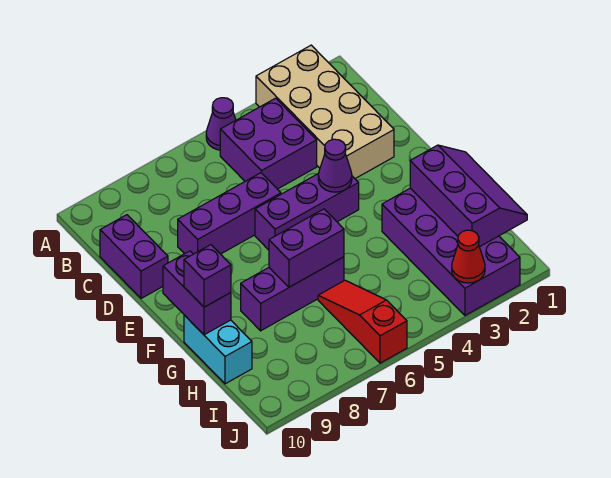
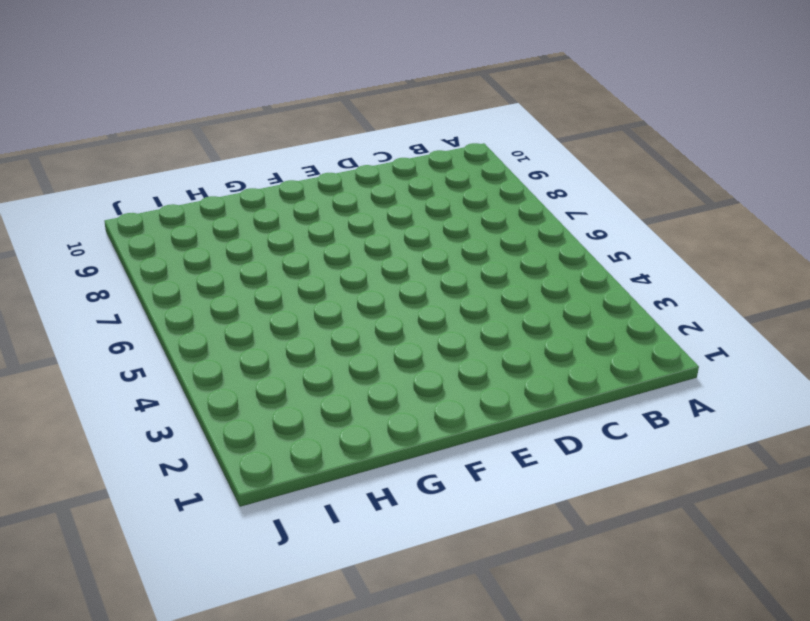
none -> tan brick A2:D3 level 1
none -> purple cone A5 level 1
none -> purple brick B4:C5 level 1

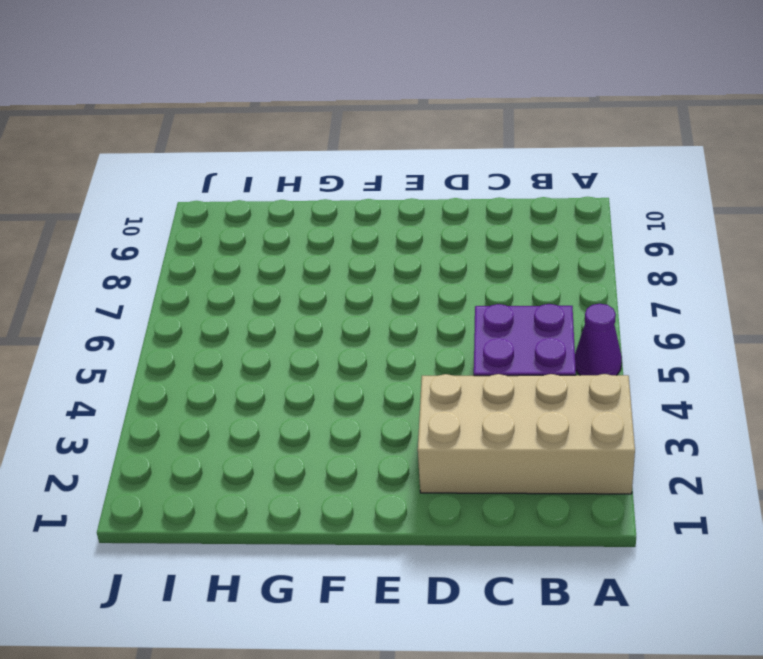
none -> purple brick C10:D10 level 1
none -> purple brick D6:D8 level 1
none -> purple brick E4:E6 level 1

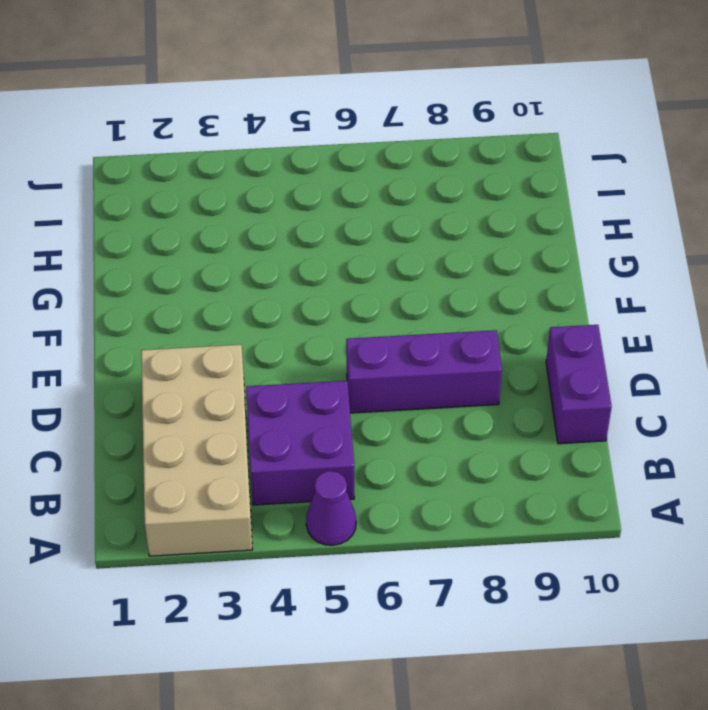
none -> purple brick E4:E6 level 1
none -> purple brick G2:J3 level 1
none -> purple brick G6:G8 level 1

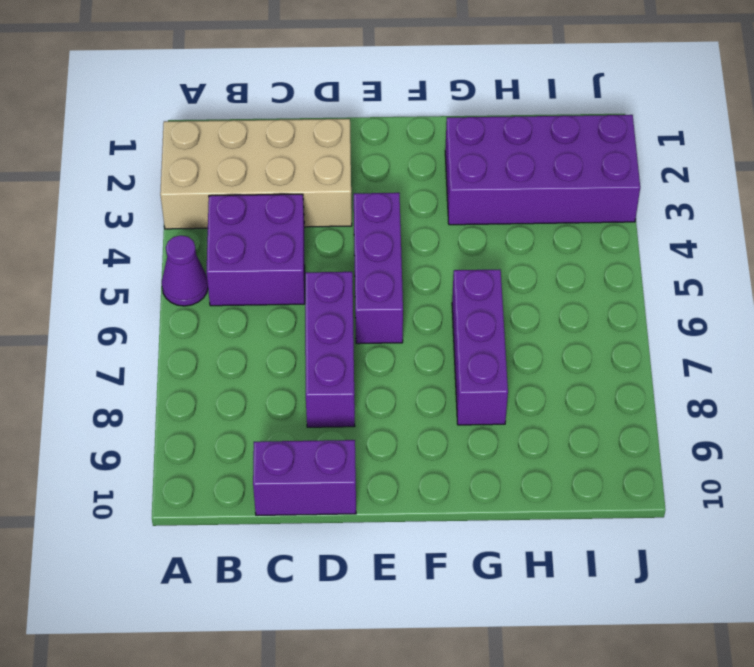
none -> cyan brick G10:H10 level 1
none -> red slope H6:J6 level 1 top J
none -> purple cone E4 level 2

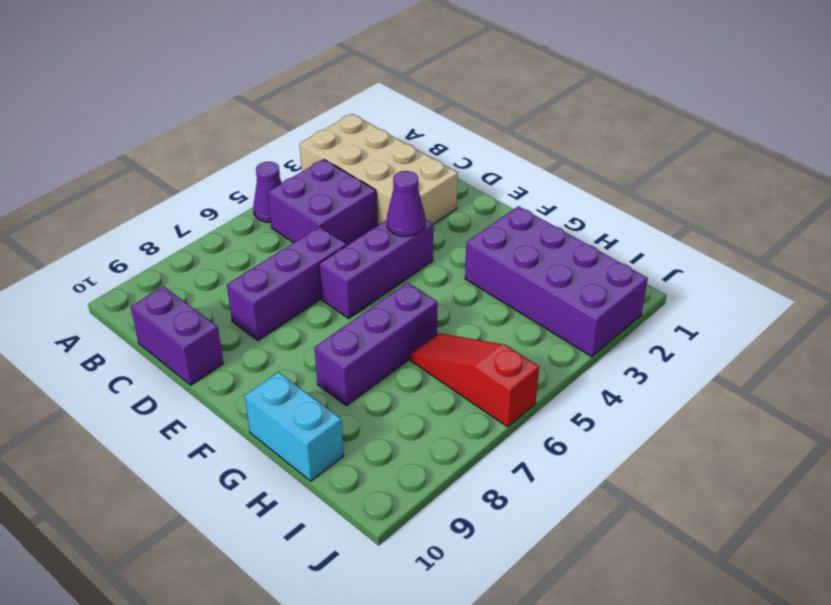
none -> purple brick F10:G10 level 2
none -> purple slope G1:I2 level 2 top 2
none -> purple brick G6:G7 level 2

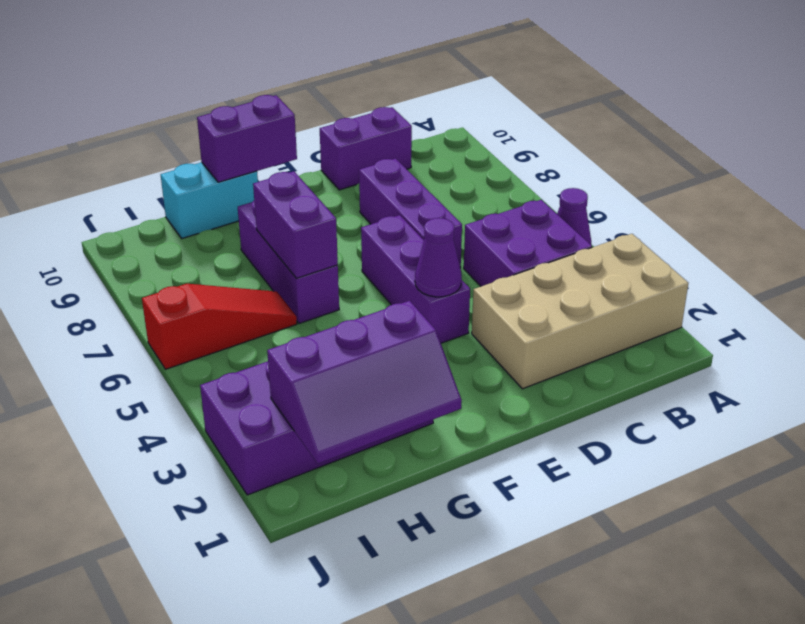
none -> red cone J3 level 2
none -> purple brick G10 level 3

